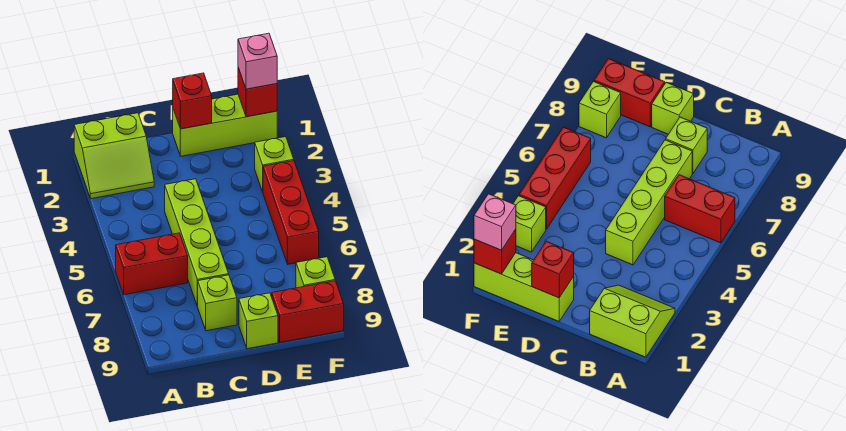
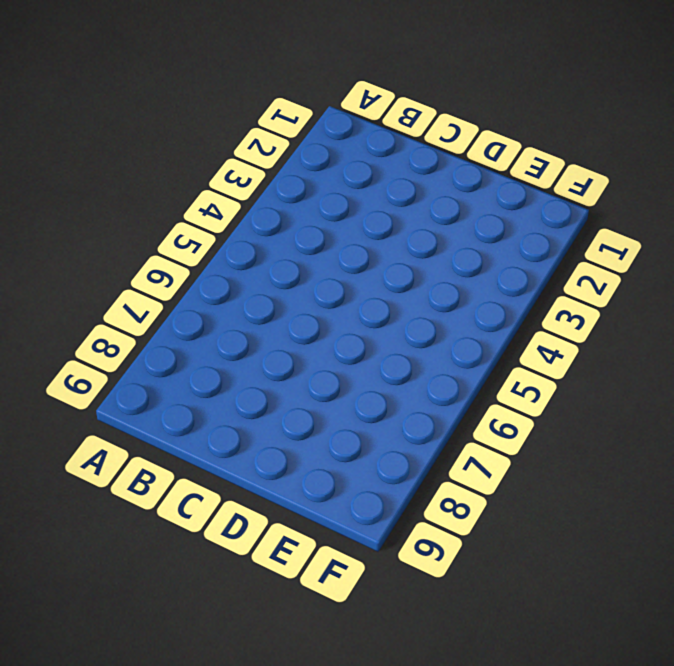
none -> lime slope A1:B2 level 1 top 1
none -> red brick A6:B6 level 1
none -> lime brick C4:C7 level 1

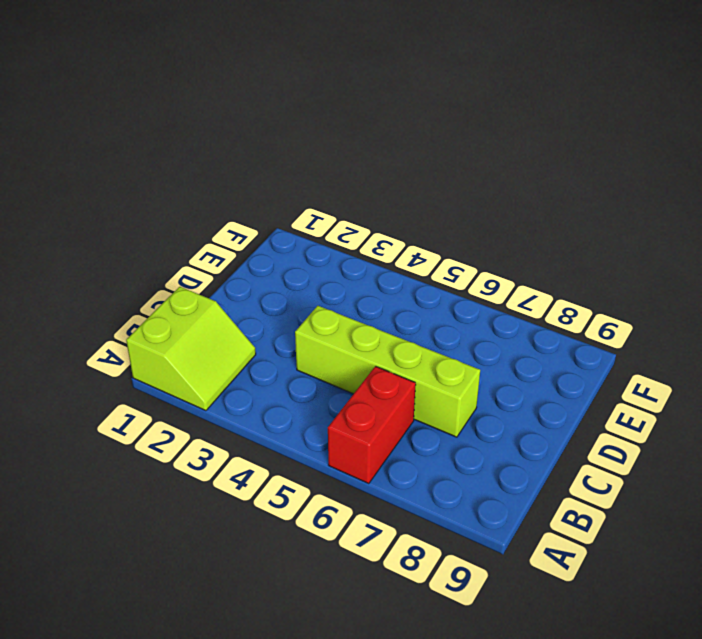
none -> lime brick C8 level 1
none -> lime brick D1:F1 level 1
none -> lime brick D9 level 1

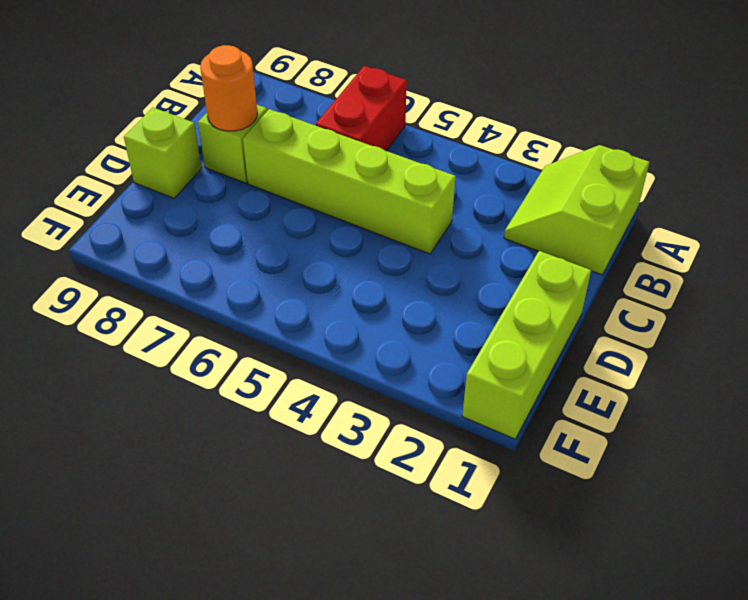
orange round brick C8 level 2 -> none
none -> red brick E9:F9 level 1
none -> lime brick F3 level 1
none -> red brick F4:F6 level 1

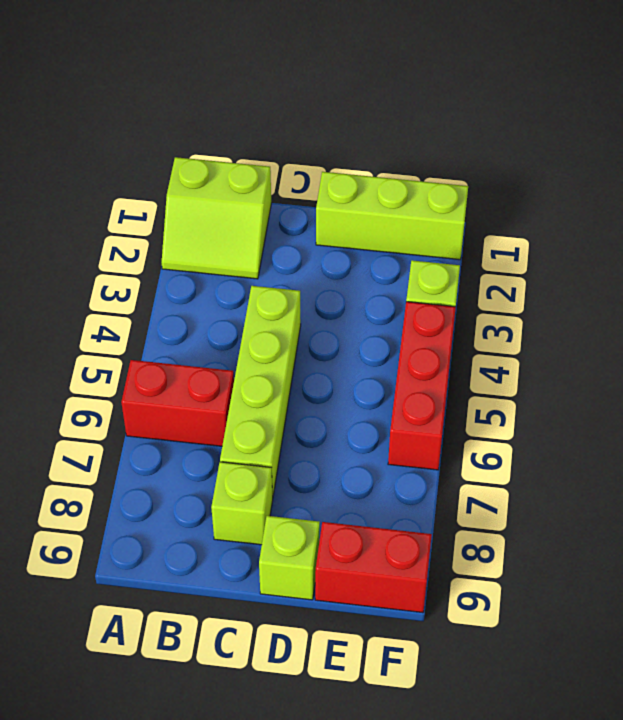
none -> lime brick F8 level 1
none -> red brick D1 level 2
none -> red brick F1 level 2

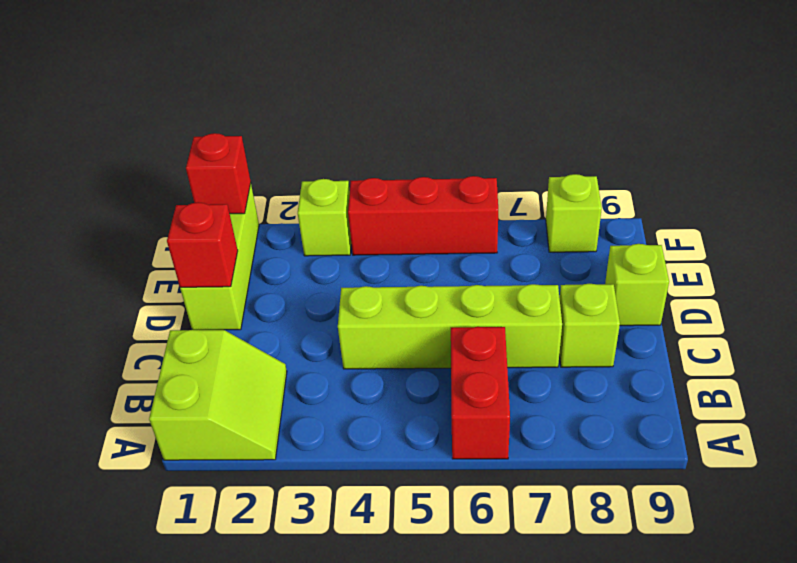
none -> red brick E9:F9 level 1
none -> pink brick F1 level 3

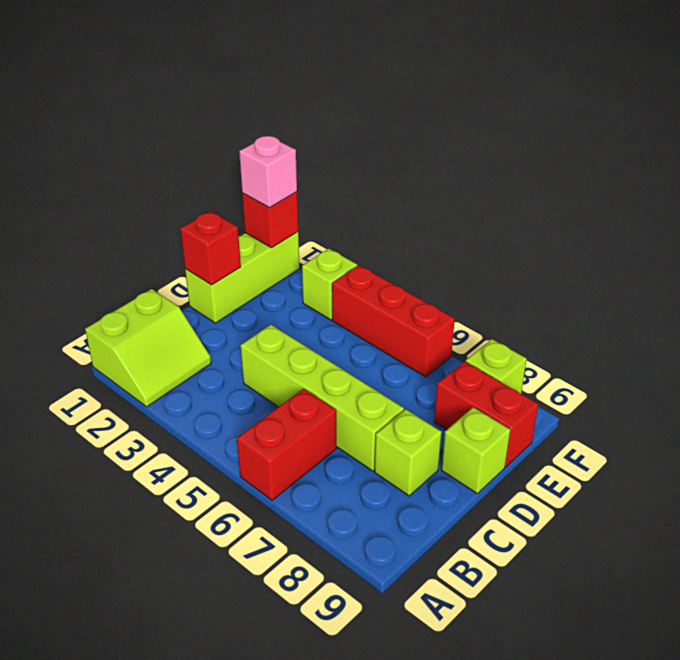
red brick E8:E9 level 1 -> red brick E9:F9 level 1

